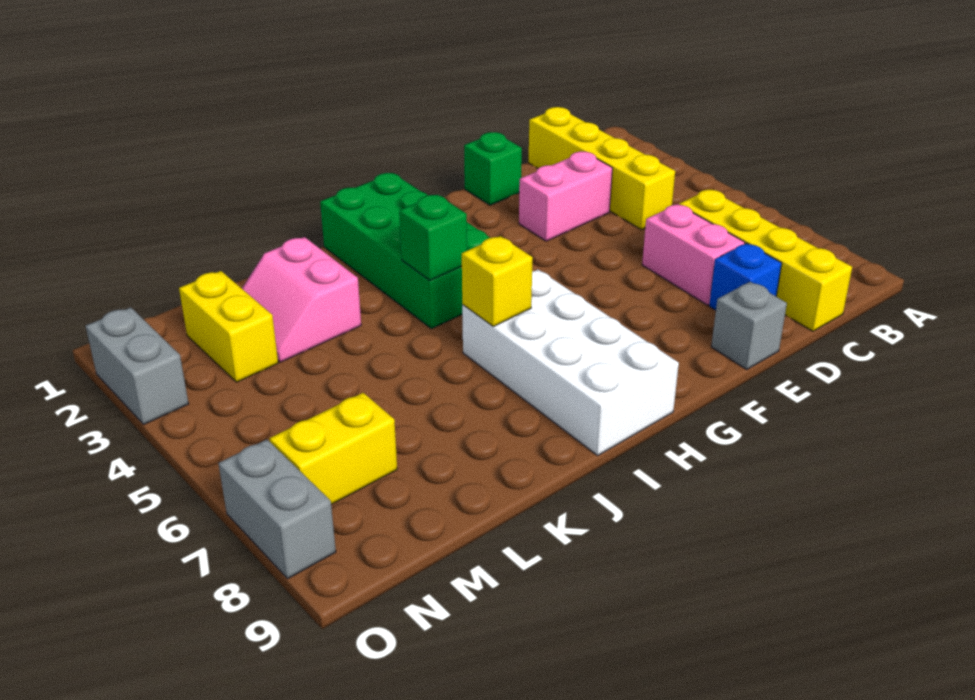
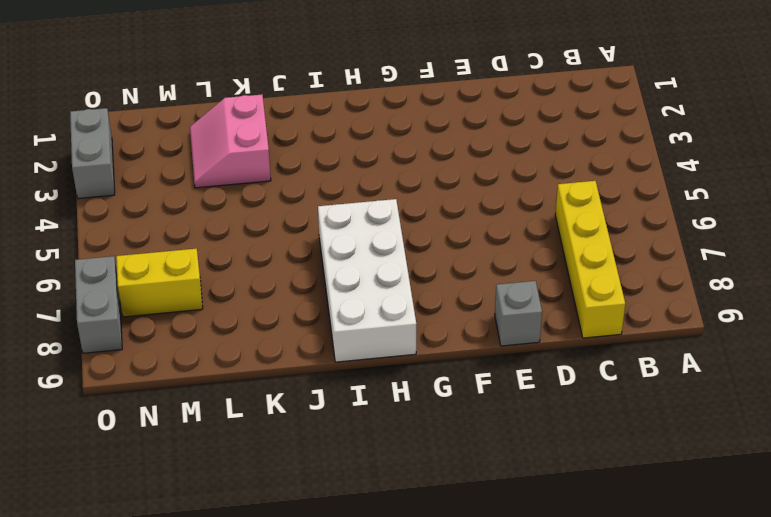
none -> yellow brick C1:C4 level 1
none -> pink brick D3:E3 level 1
none -> pink brick D6:D7 level 1

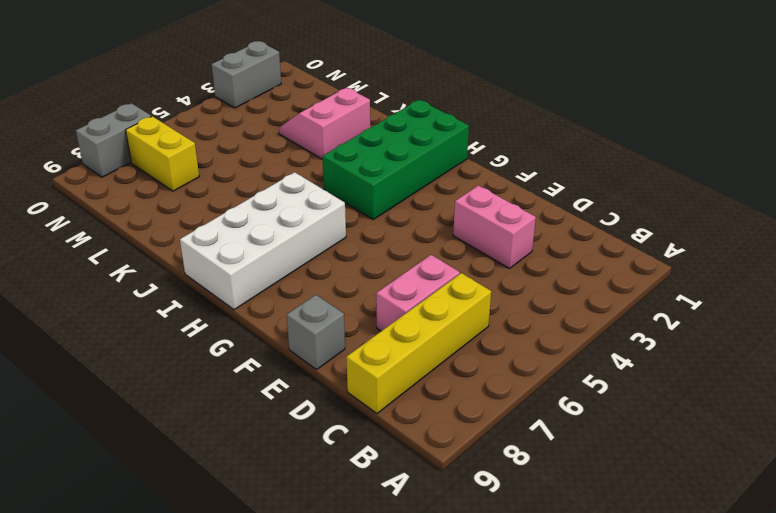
none -> yellow brick C1:C4 level 1
none -> blue brick D8 level 1
none -> green brick E1 level 1

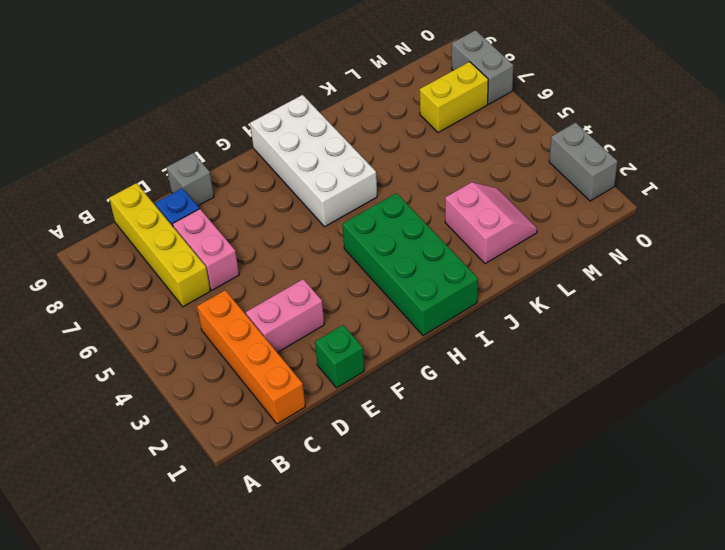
orange brick C1:C4 level 1 -> yellow brick C1:C4 level 1
none -> yellow brick M2:M3 level 1
none -> green brick I4 level 2
none -> yellow brick I6 level 2

